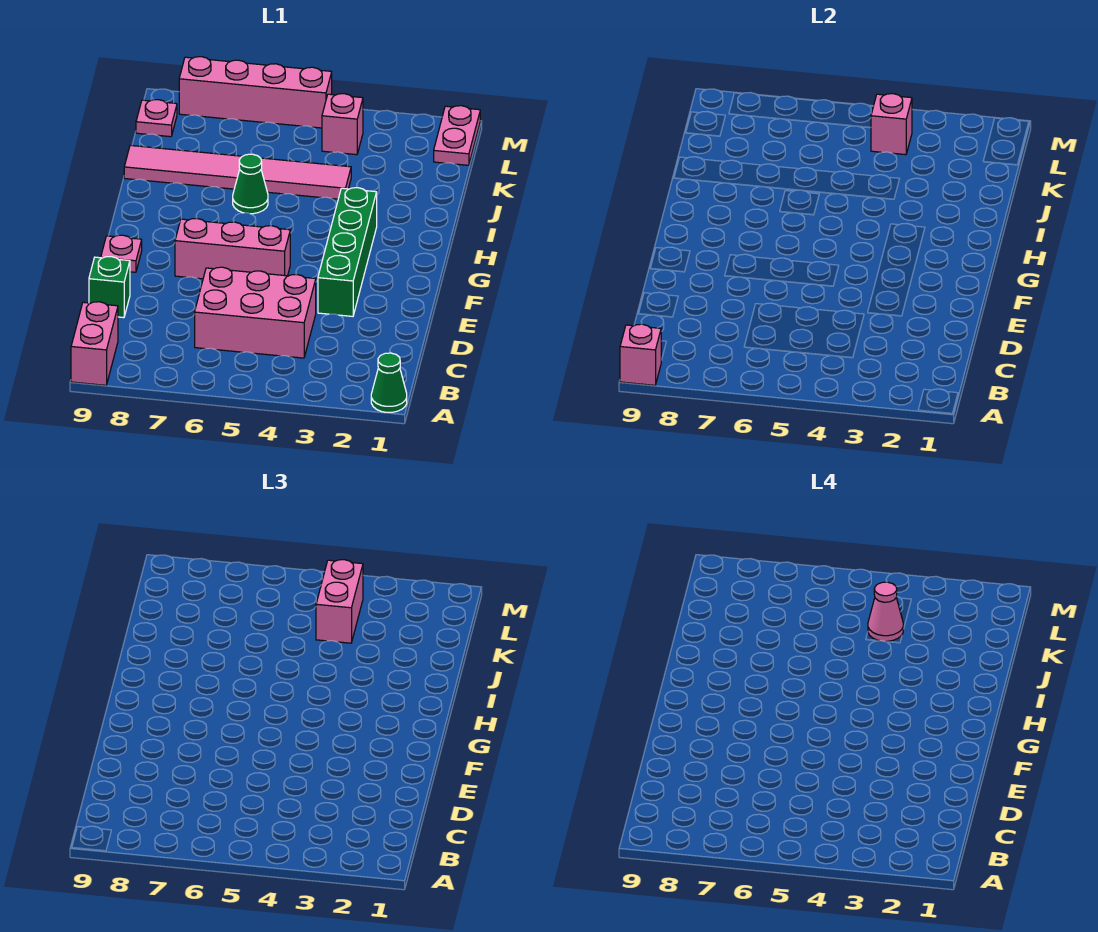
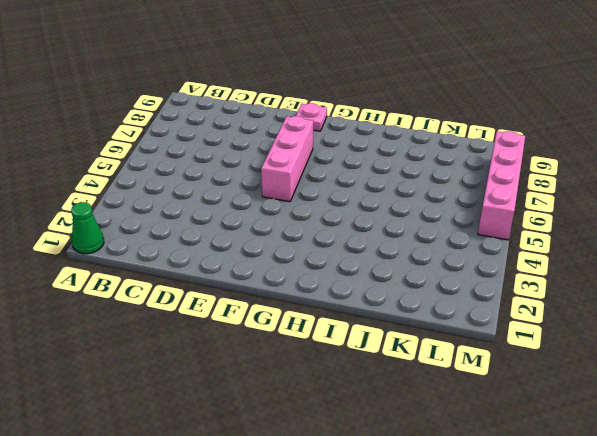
none -> pink brick A9:B9 level 1
none -> pink brick C4:D6 level 1
none -> green brick D9 level 1

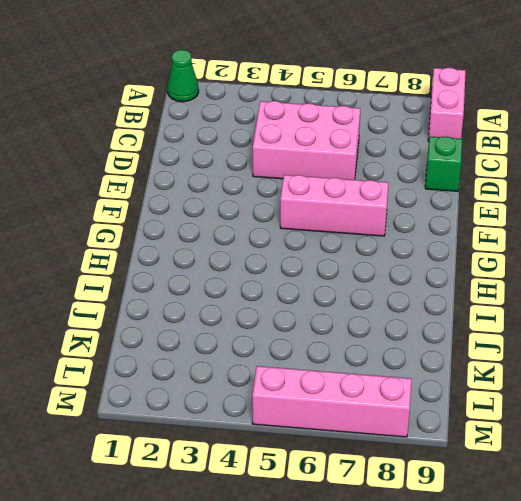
none -> green brick E3:H3 level 1
none -> pink plate F9 level 1
none -> green cone I6 level 1

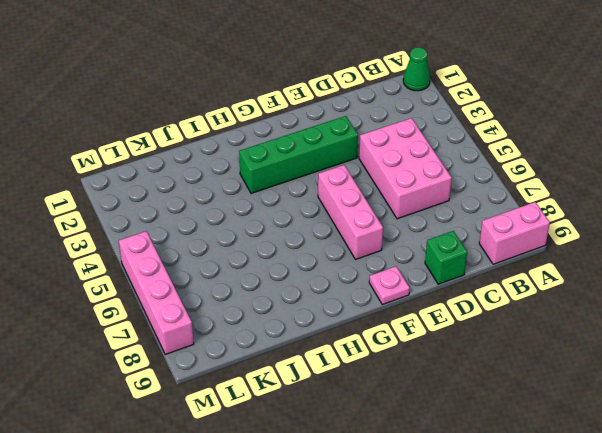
none -> green cone I6 level 1
none -> pink tile J4:J9 level 1
none -> pink plate L1:M1 level 1

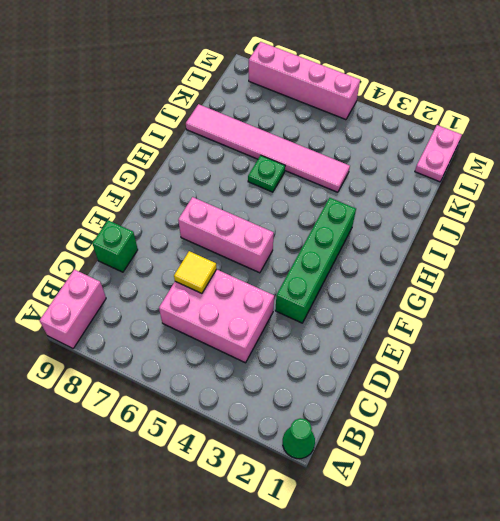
yellow tile D6 level 2 -> none
green plate I6 level 1 -> green cone I6 level 1
none -> pink plate F9 level 1
none -> pink brick L4 level 1
none -> pink plate L9 level 1

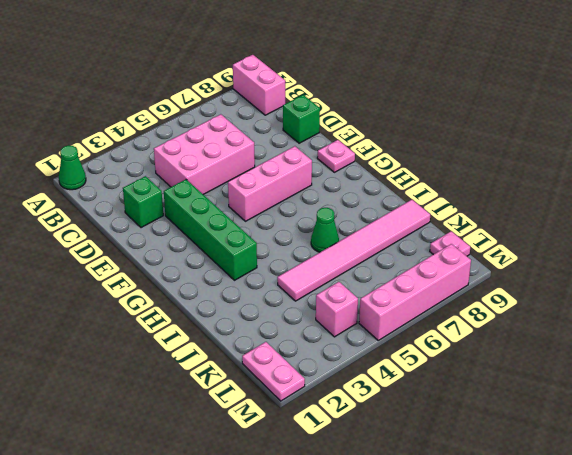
green brick D2 level 1 -> none
none -> pink brick A9 level 2
none -> pink brick L4 level 2
none -> pink brick K4:L4 level 3

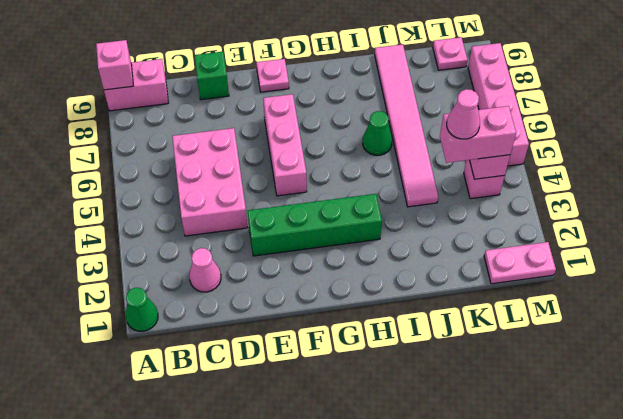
pink cone C2 level 1 -> none

